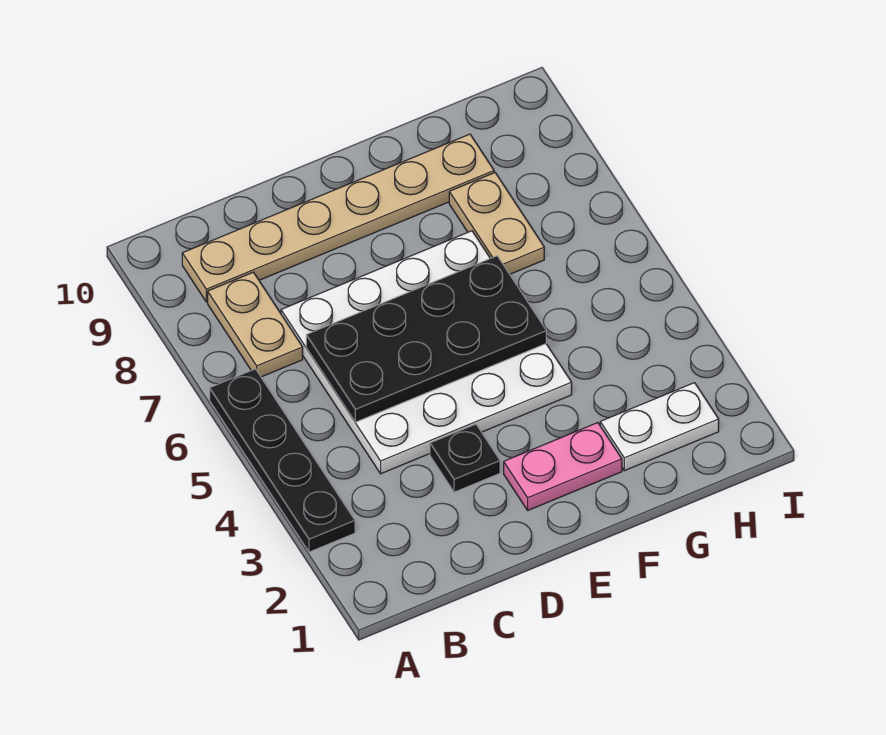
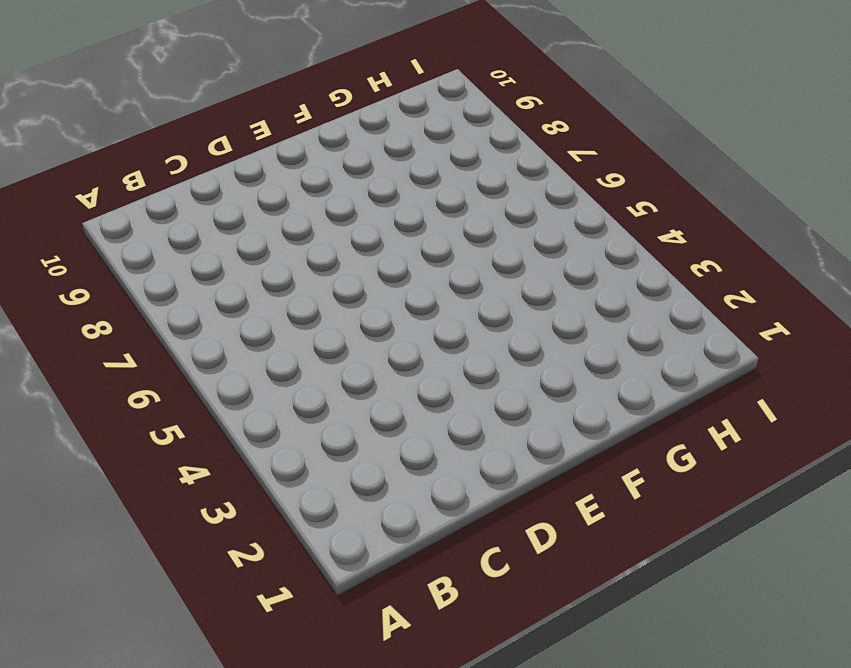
none -> black plate A3:A6 level 1
none -> tan plate B7:B8 level 1

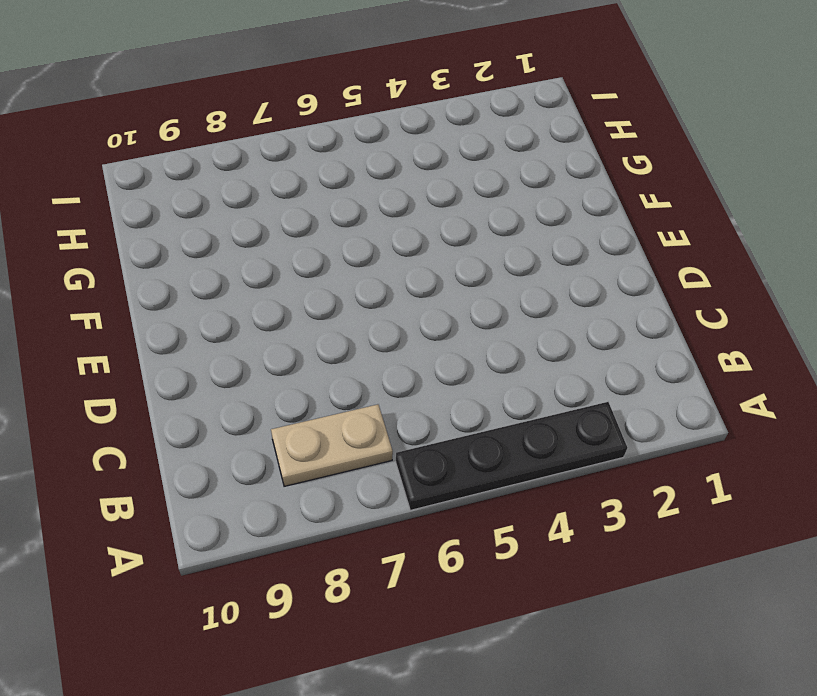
none -> tan plate B9:G9 level 1
none -> white plate C4:F7 level 1

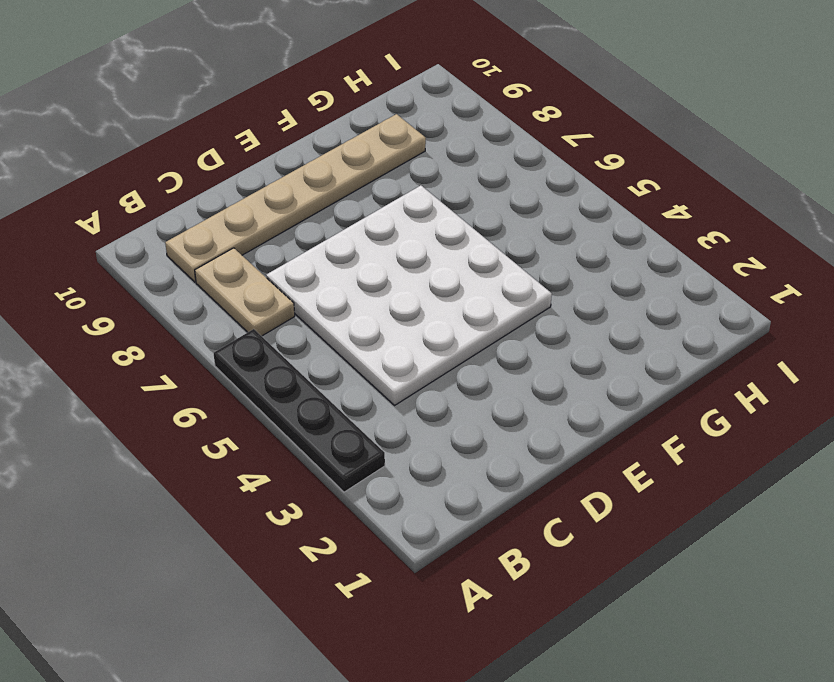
none -> black plate D3 level 1
none -> pink plate E2:F2 level 1

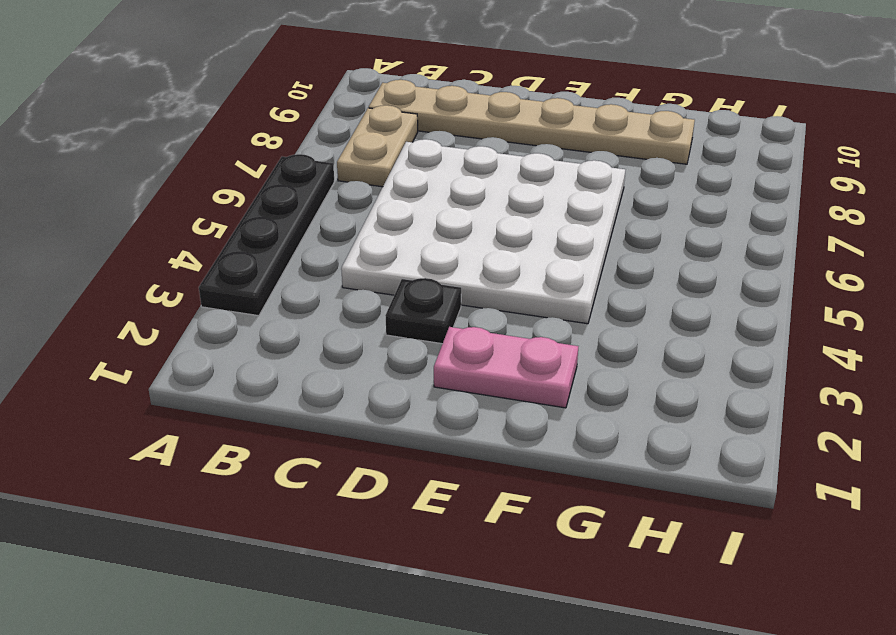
none -> white plate G2:H2 level 1
none -> tan plate G7:G8 level 1

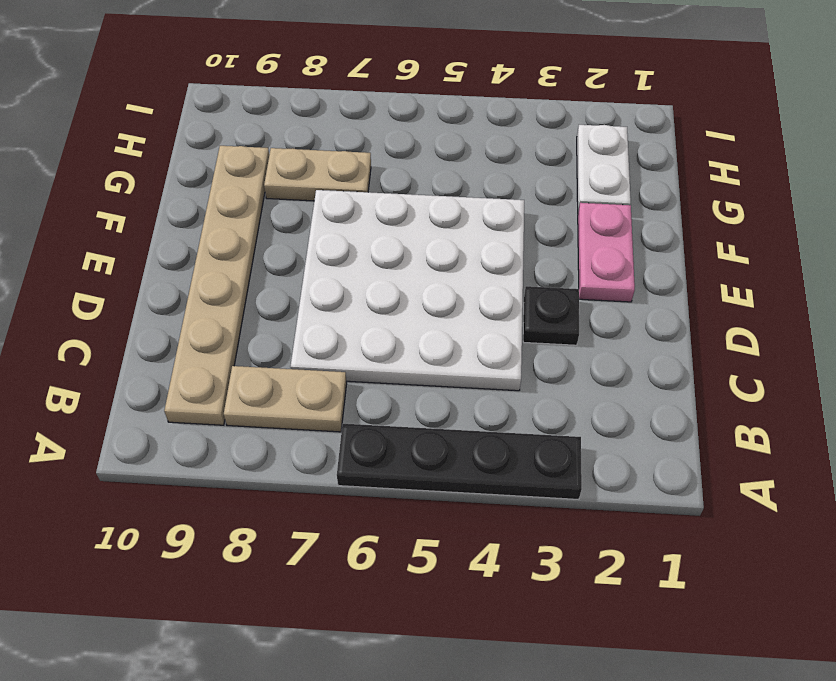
none -> black plate C5:F6 level 2

